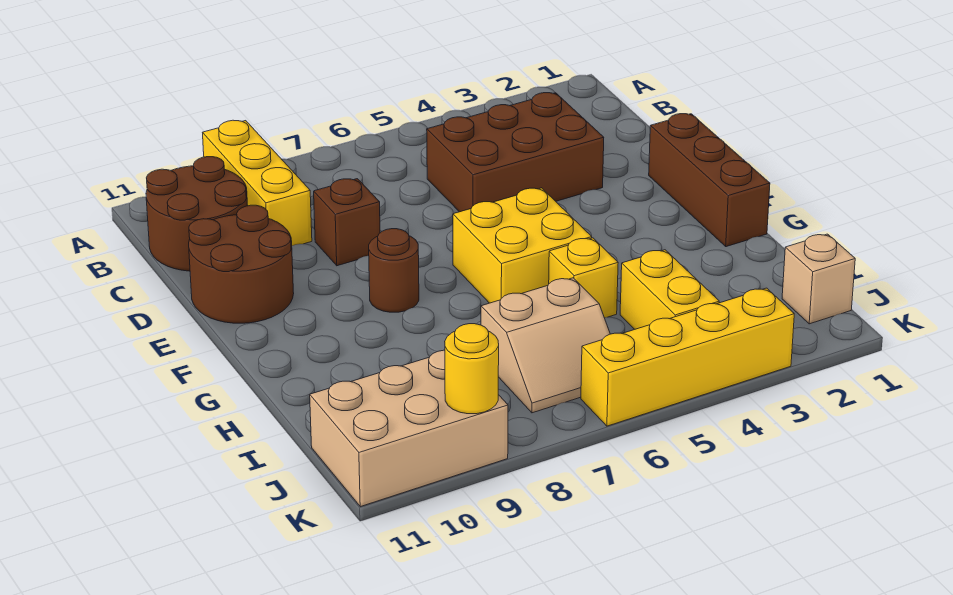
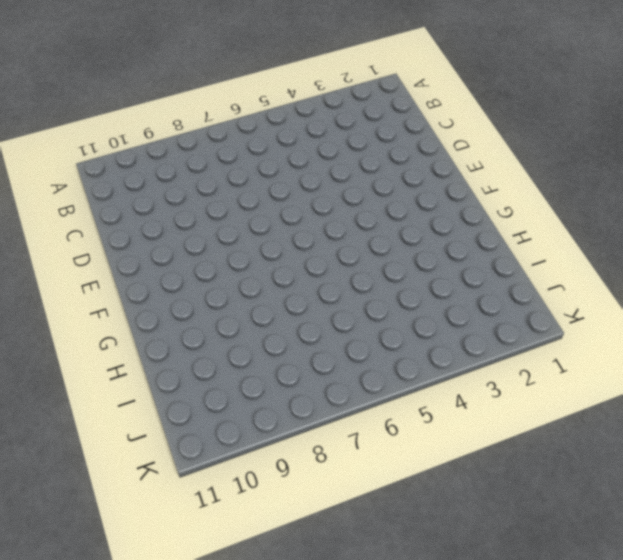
none -> yellow brick A9:C9 level 1
none -> brown round brick B10:C11 level 1
none -> brown brick C3:D5 level 1

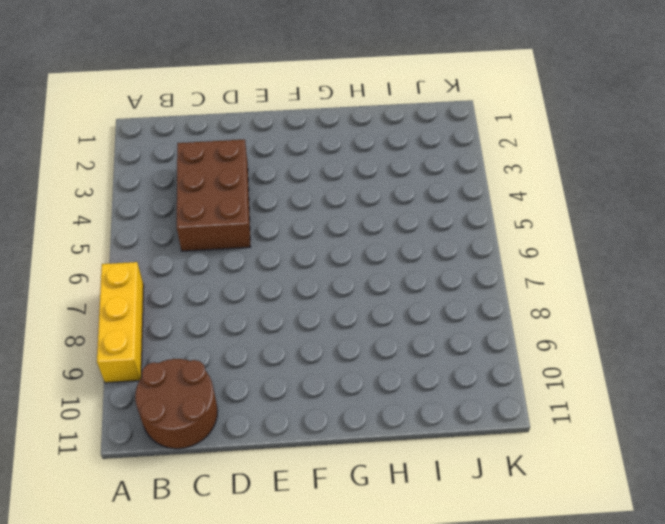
yellow brick A7:A9 level 1 -> yellow brick A9:C9 level 1
none -> brown brick D8 level 1
none -> brown round brick D10:E11 level 1
none -> brown brick E1:G1 level 1

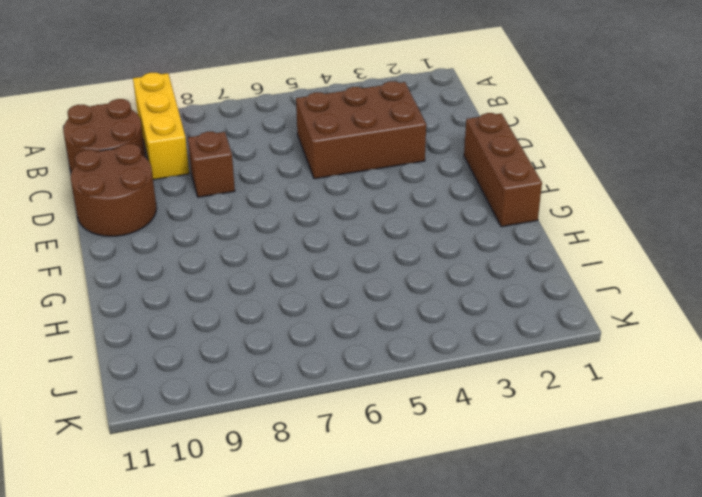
none -> yellow brick F5:G6 level 1
none -> brown round brick F8 level 1
none -> yellow brick H5 level 1

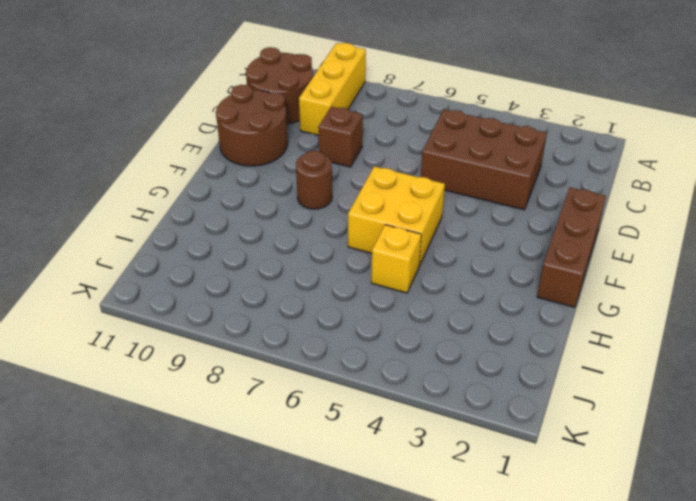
none -> yellow brick I4:J4 level 1
none -> tan slope I6:J7 level 1 top I
none -> tan brick J1 level 1

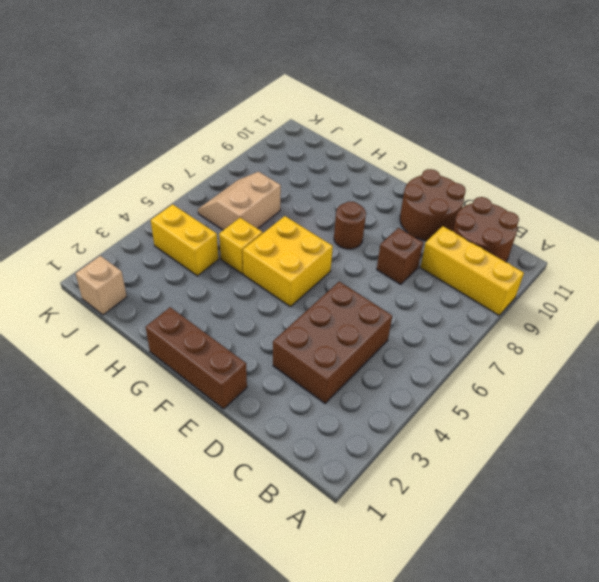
none -> tan brick J9:K11 level 1
none -> yellow brick K3:K6 level 1
none -> yellow round brick K9 level 2

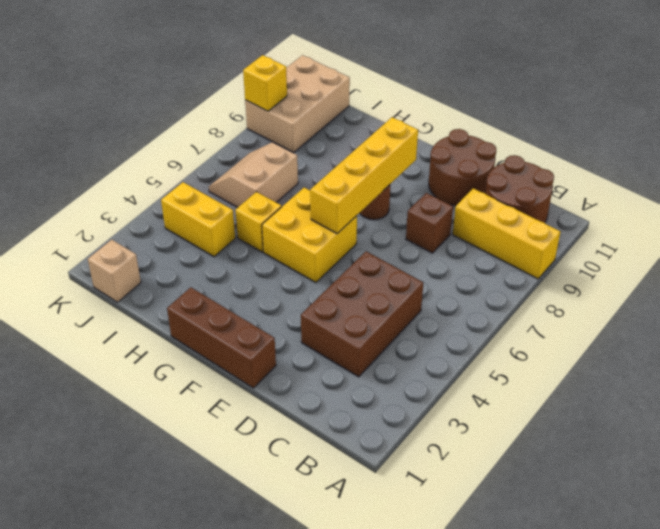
yellow brick F6:F9 level 2 -> yellow brick K3:K6 level 1
yellow brick K9 level 2 -> yellow round brick K9 level 2

